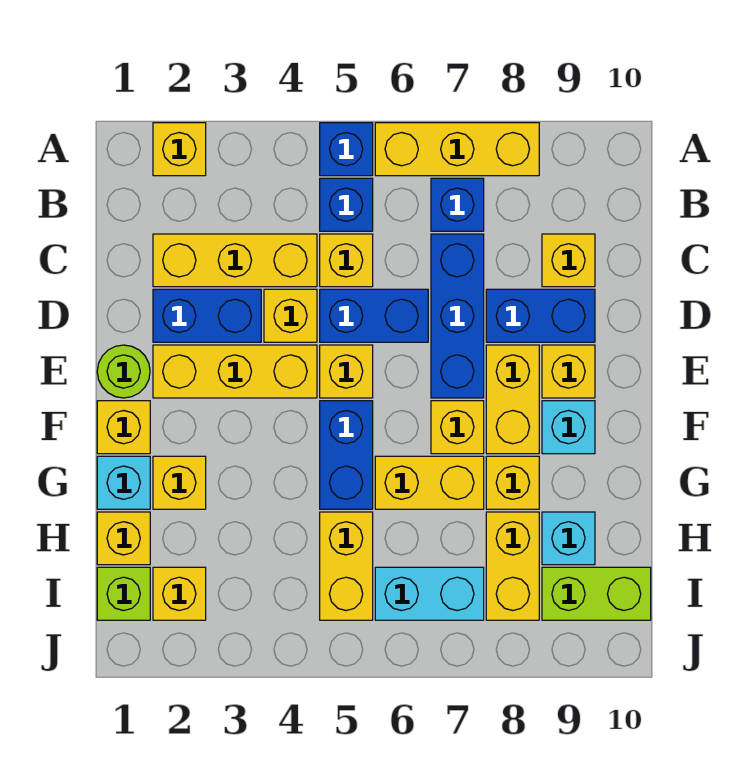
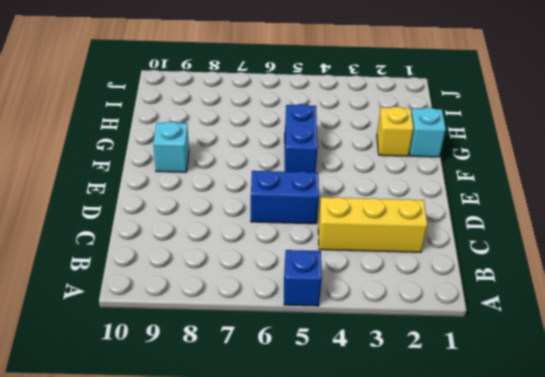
none -> yellow brick A2 level 1
none -> yellow brick A6:A8 level 1
none -> blue brick B5 level 1
none -> blue brick B7 level 1

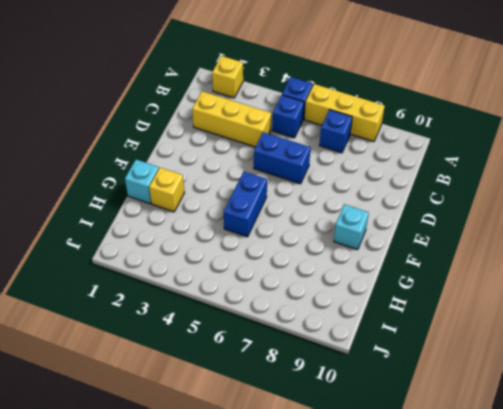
none -> yellow brick C5 level 1
none -> blue brick C7:E7 level 1
none -> yellow brick C9 level 1
none -> blue brick D2:D3 level 1

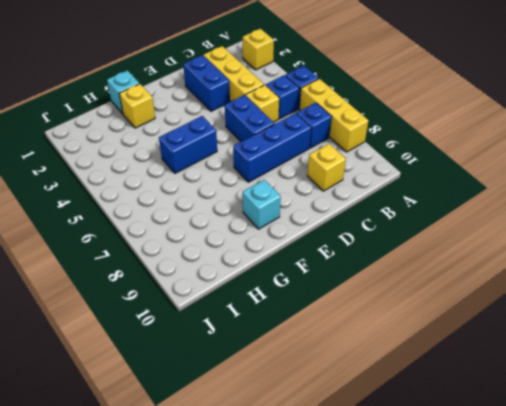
none -> yellow brick D4 level 1
none -> blue brick D8:D9 level 1
none -> lime round brick E1 level 1
none -> yellow brick E2:E4 level 1

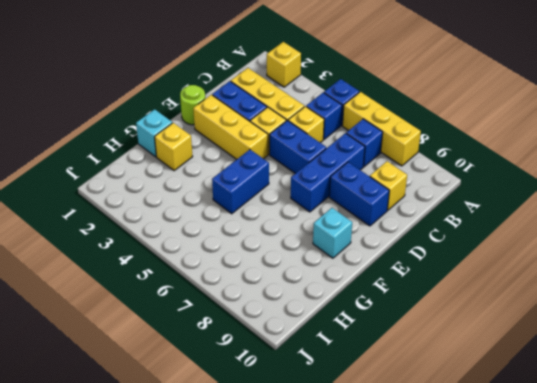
none -> yellow brick E5 level 1
none -> yellow brick E8:F8 level 1
none -> yellow brick E9 level 1
none -> yellow brick F1 level 1

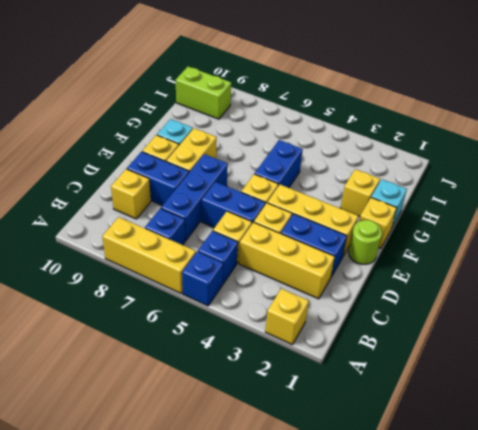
none -> yellow brick F7 level 1
none -> yellow brick G6:G7 level 1
none -> yellow brick G8 level 1
none -> yellow brick H1 level 1

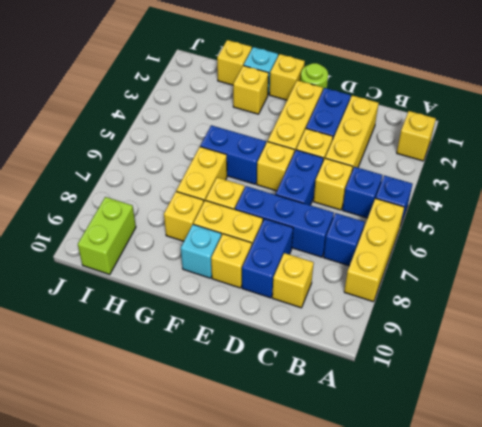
none -> yellow brick H5:I5 level 1
none -> yellow brick H8:I8 level 1
none -> cyan brick H9 level 1
none -> lime brick I1 level 1

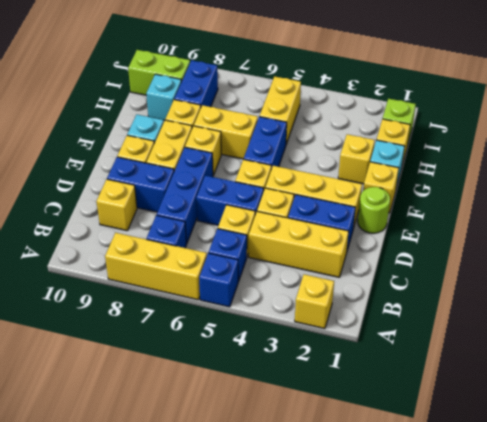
blue brick H8:I8 level 1 -> yellow brick H8:I8 level 1
none -> yellow brick I2 level 1
none -> cyan brick I6:I7 level 1

